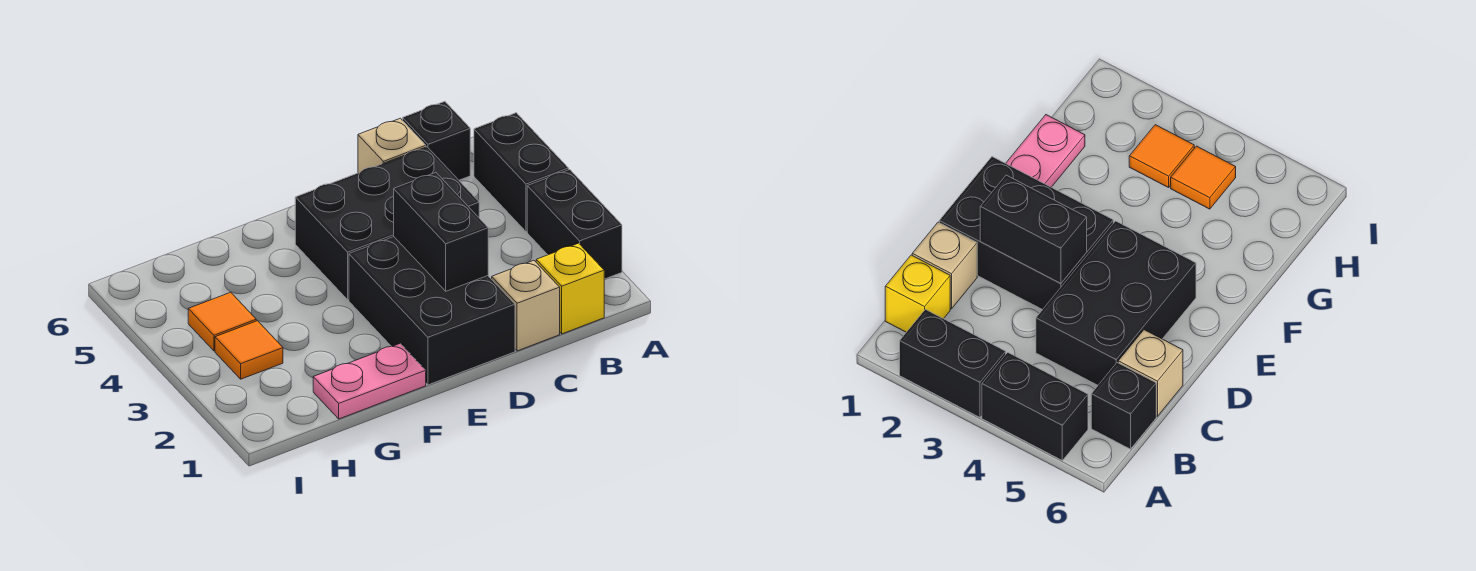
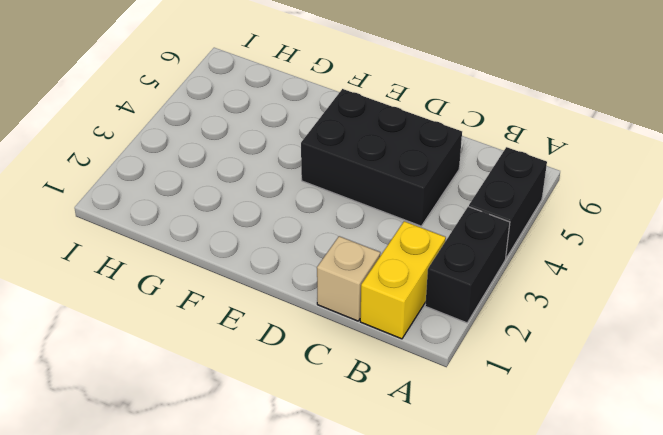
yellow brick B1:B2 level 1 -> yellow brick B1 level 1
none -> black brick B6 level 1
none -> tan brick C6 level 1
none -> black brick D1:E3 level 1

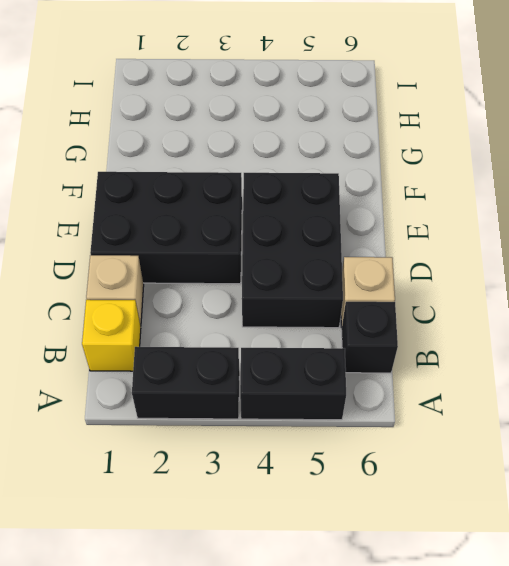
none -> pink plate F1:G1 level 1
none -> orange tile H3 level 1
none -> orange tile H4 level 1

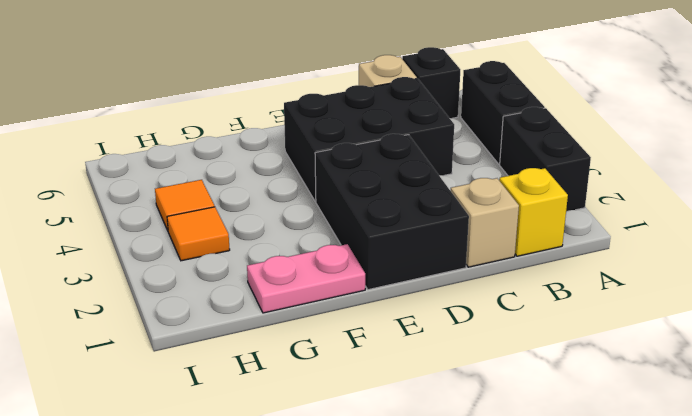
none -> black brick D2:D3 level 2

